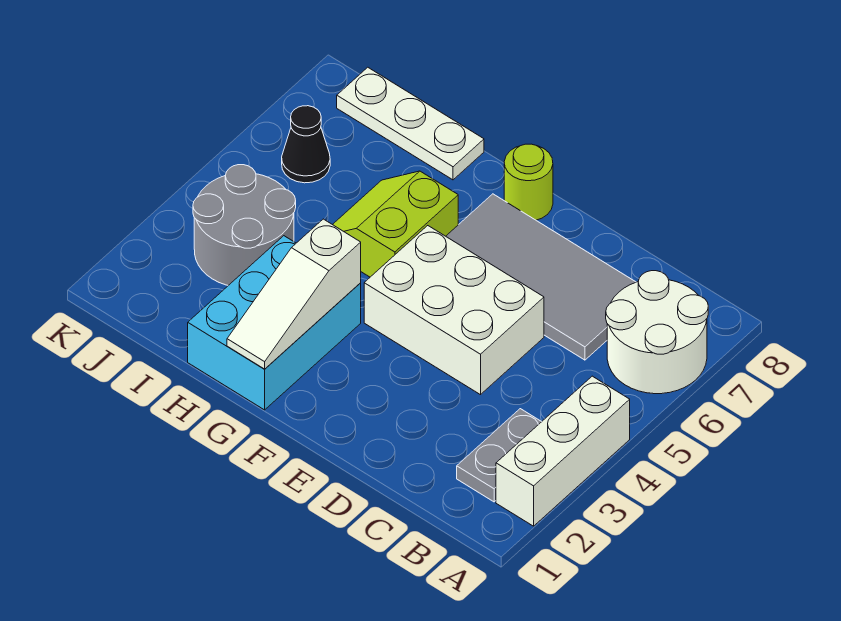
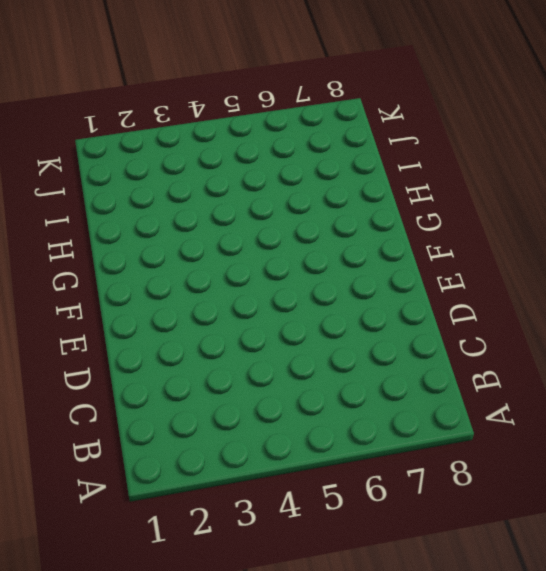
none -> white brick A2:A4 level 1
none -> white round brick A6:B7 level 1
none -> grey plate B2:B3 level 1

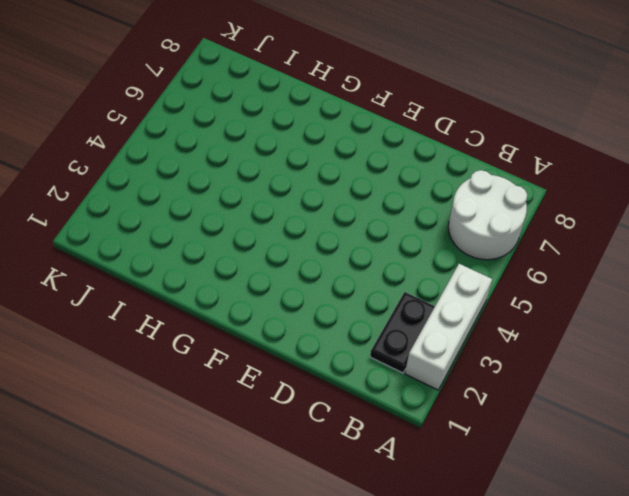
black plate B2:B3 level 1 -> grey plate B2:B3 level 1
none -> grey tile C6:F7 level 1
none -> white brick D4:F5 level 1
none -> lime round brick F8 level 1

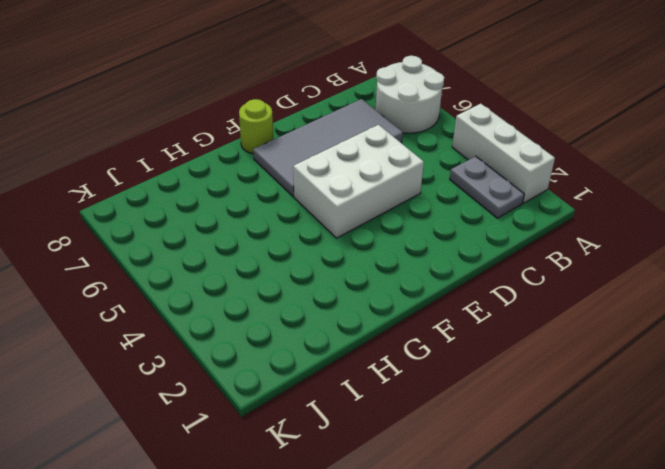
none -> cyan brick G1:H3 level 1
none -> lime slope G5:H6 level 1 top G
none -> white plate H8:J8 level 1

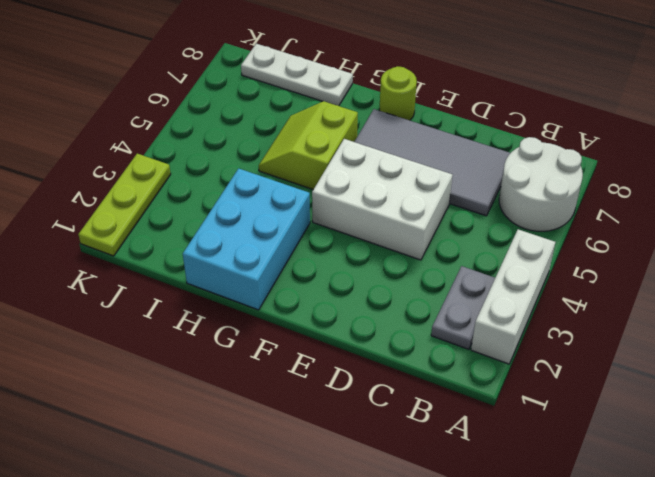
lime plate K1:K3 level 1 -> none
none -> grey round brick I3:J4 level 1
none -> black cone J6 level 1
none -> white slope G1:G3 level 2 top 3

